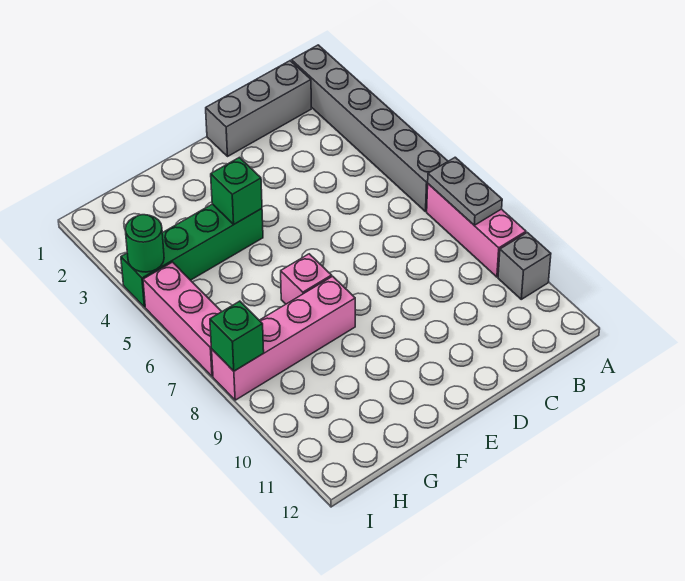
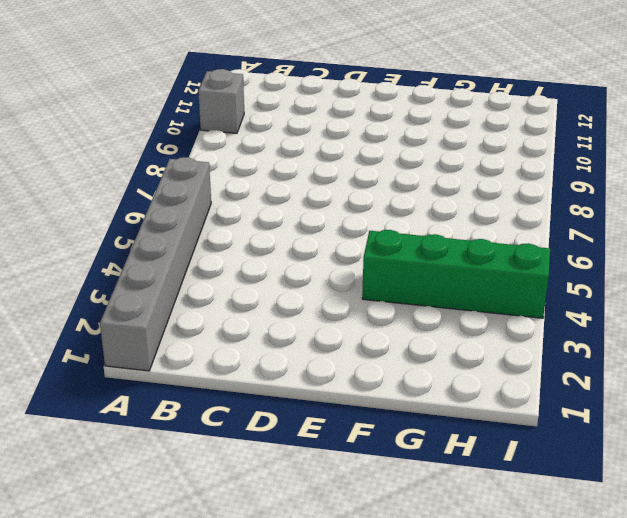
none -> pink brick A7:A9 level 1
none -> grey brick B1:D1 level 1
none -> pink brick F7 level 1

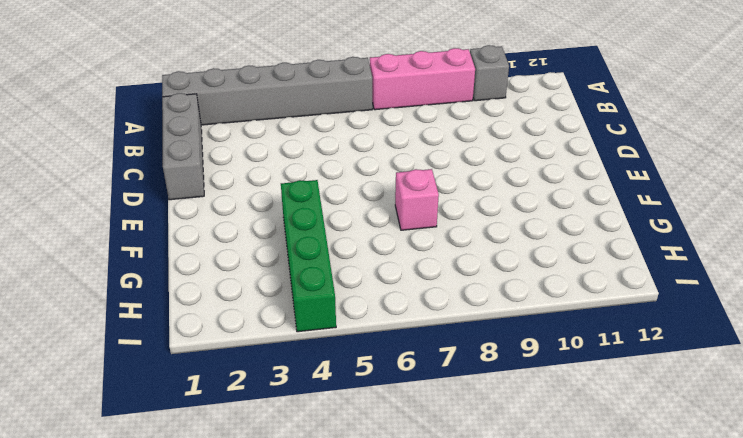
none -> pink brick F8:I8 level 1
none -> pink brick I5:I7 level 1
none -> grey plate A7:A8 level 2

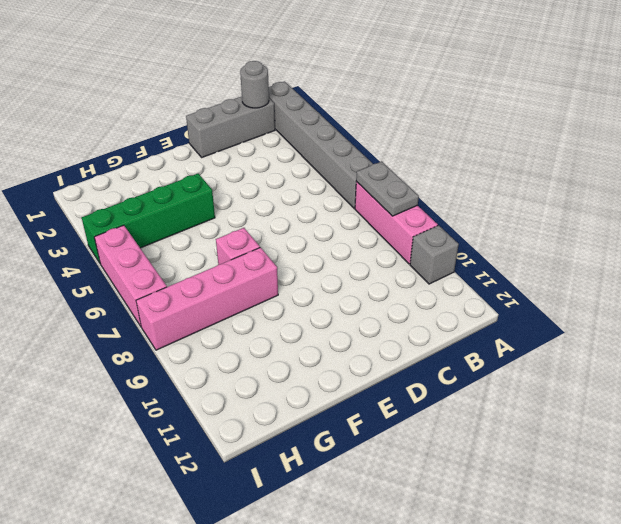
grey round brick B1 level 2 -> none
none -> green brick F4 level 2
none -> green round brick I4 level 2
none -> green brick I8 level 2

